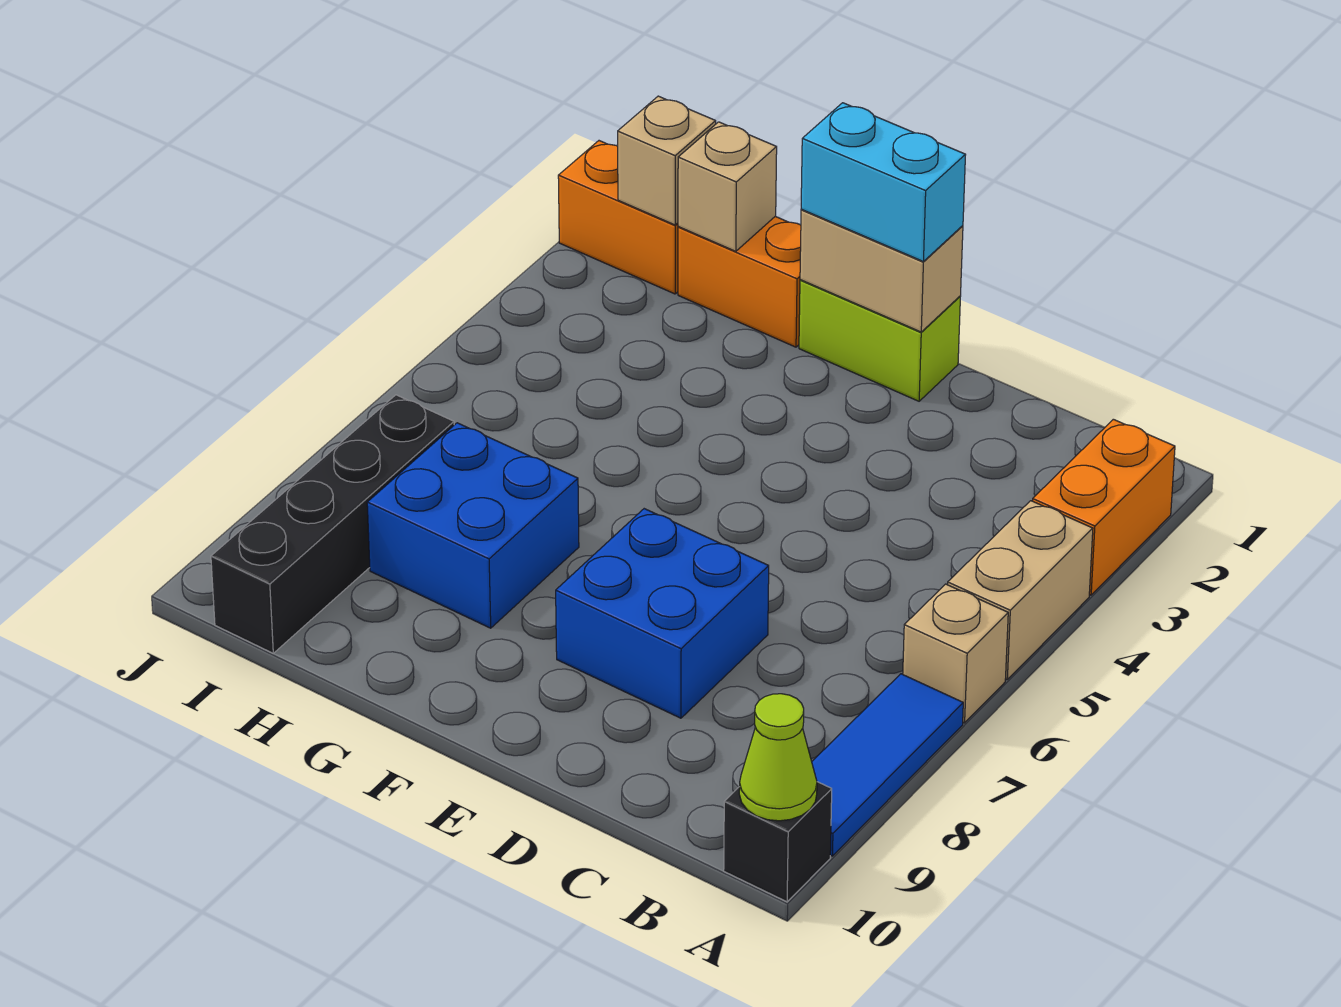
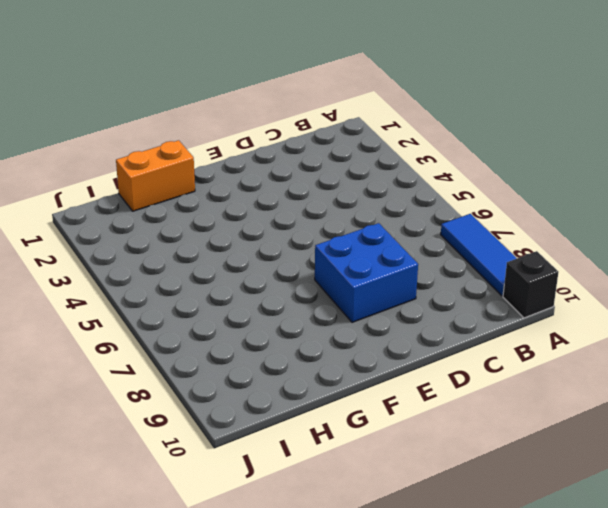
none -> orange brick A2:A3 level 1
none -> tan brick A4:A5 level 1
none -> tan brick A6 level 1

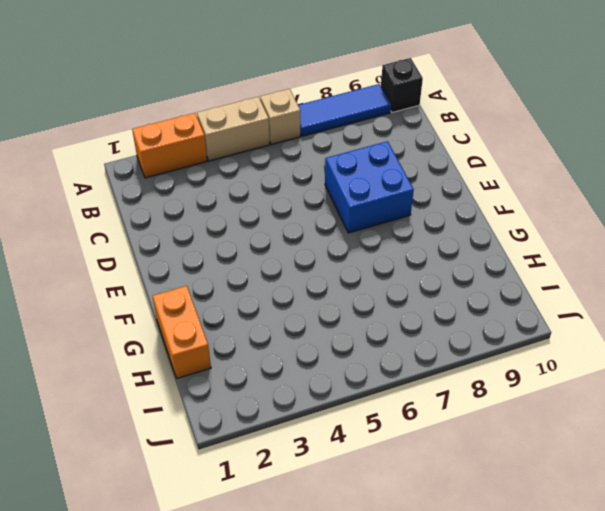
none -> lime brick E1:F1 level 1
none -> blue brick G7:H8 level 1
none -> orange brick I1:J1 level 1

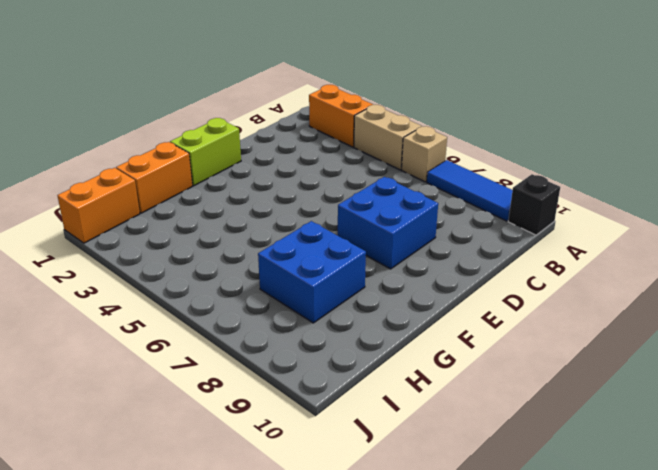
none -> black brick I7:I10 level 1
none -> lime cone A10 level 2
none -> tan brick E1:F1 level 2

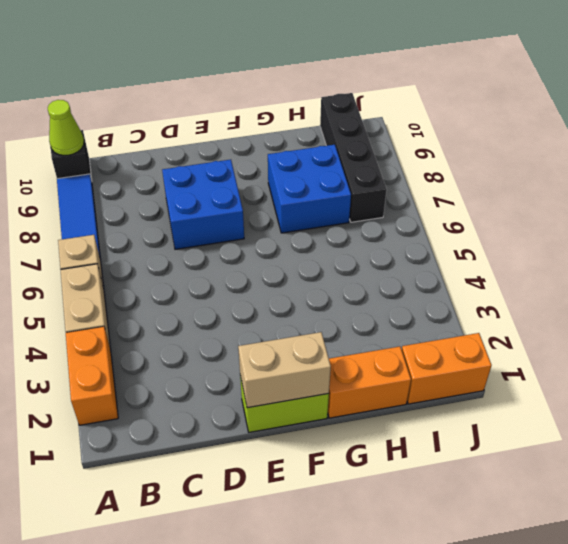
none -> tan brick H1 level 2
none -> tan brick I1 level 2
none -> cyan brick E1:F1 level 3

